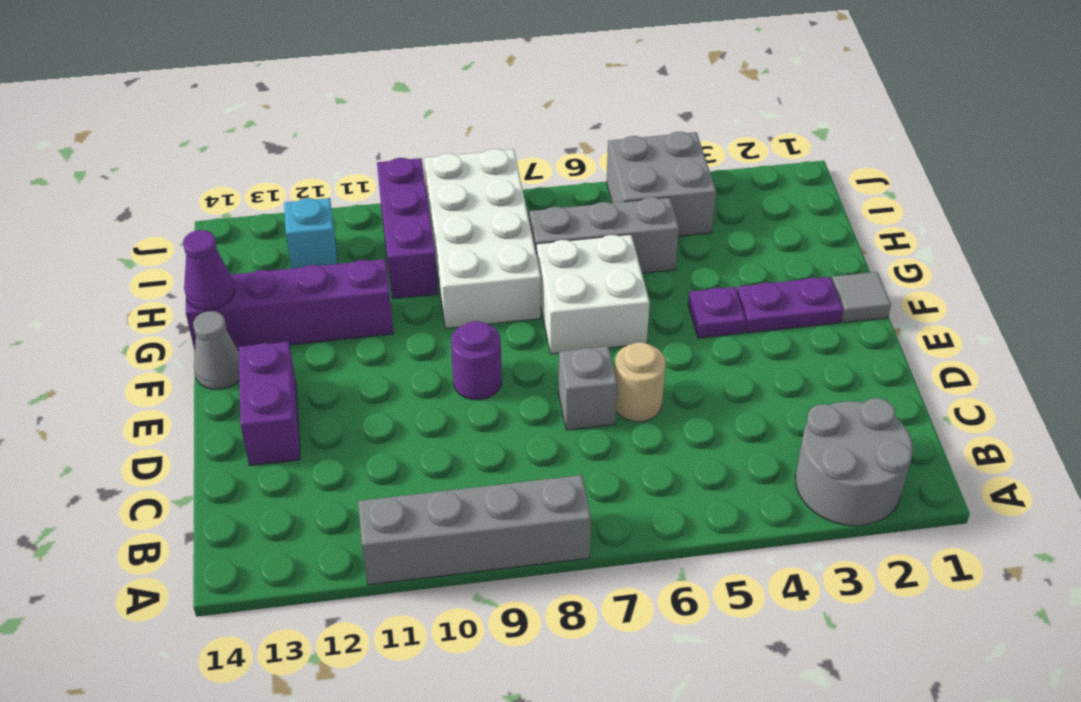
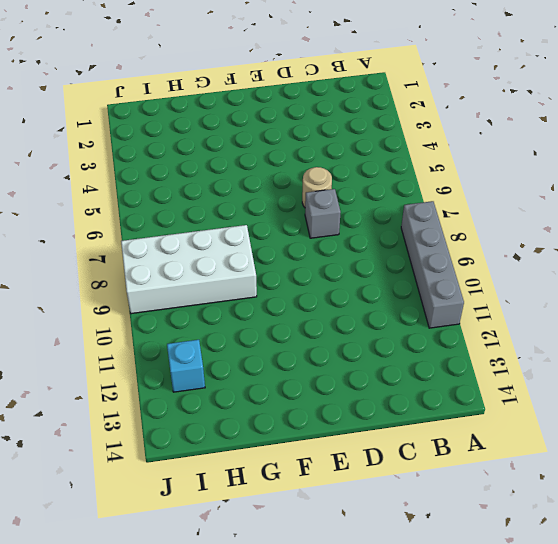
none -> grey round brick A2:B3 level 1
none -> purple brick D13:E13 level 1
none -> purple round brick E9 level 1

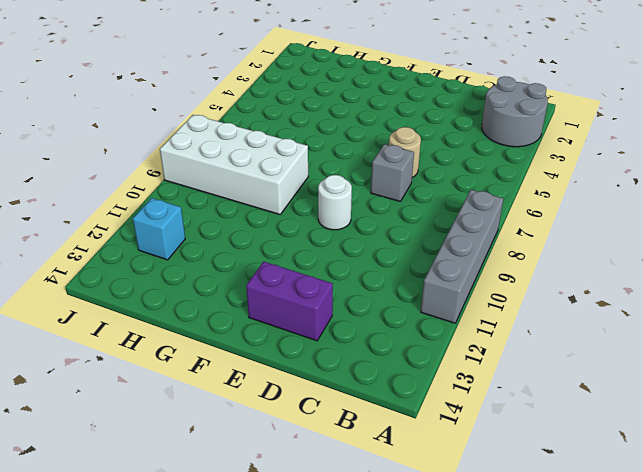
white round brick E9 level 1 -> purple round brick E9 level 1
none -> grey tile F1 level 1
none -> purple plate F2:F3 level 1
none -> purple plate F4 level 1

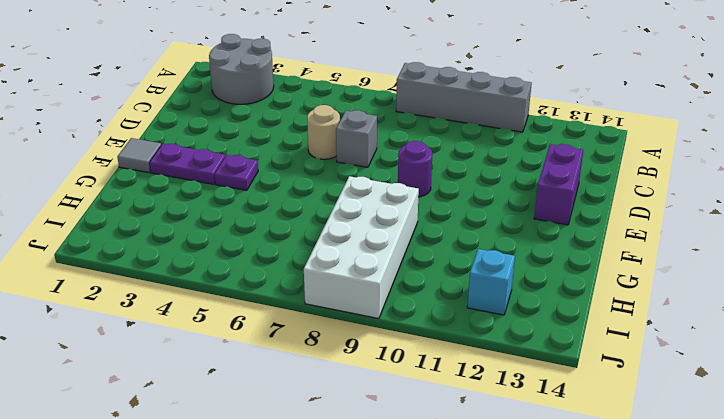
none -> white brick F6:G7 level 1
none -> grey cone F14 level 1
none -> purple brick G11:G14 level 1

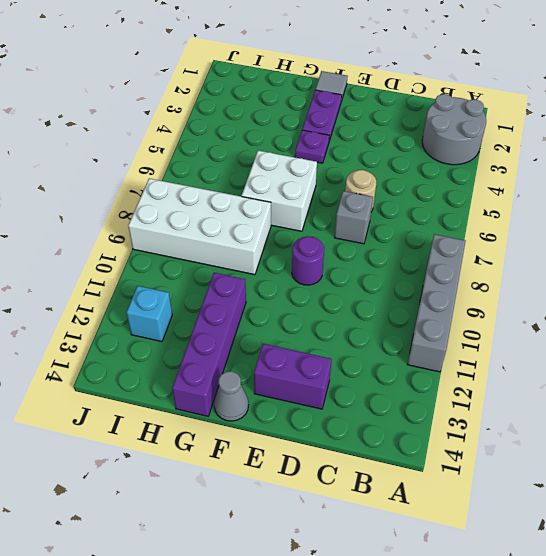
none -> grey brick H5:H7 level 1
none -> purple brick H10:J10 level 1
none -> grey brick I4:J5 level 1

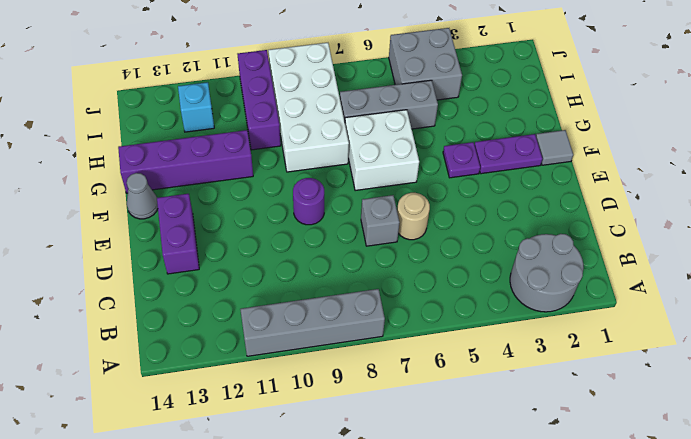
none -> purple cone G14 level 2

